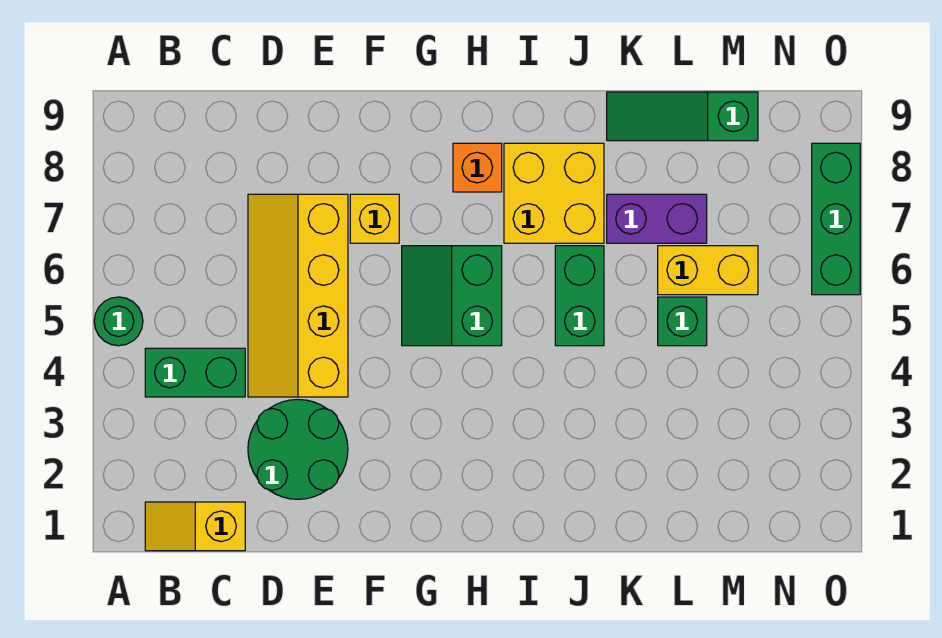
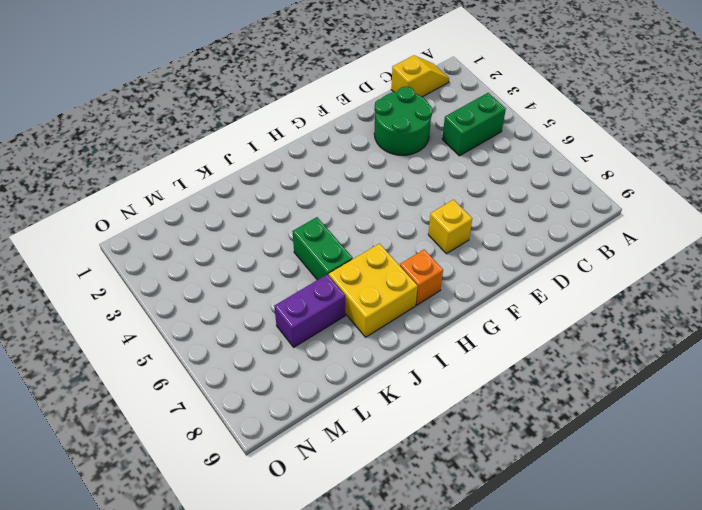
none -> green round brick A5 level 1
none -> yellow slope D4:E7 level 1 top E
none -> green slope G5:H6 level 1 top H

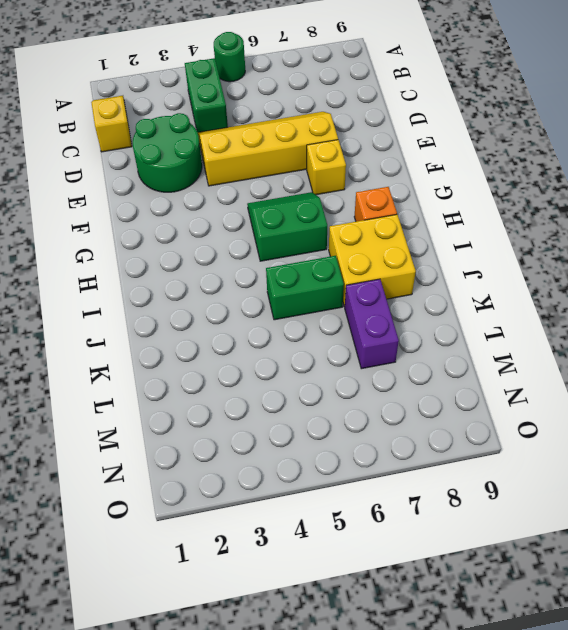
none -> green slope K9:M9 level 1 top M
none -> green brick L5 level 1
none -> yellow brick L6:M6 level 1

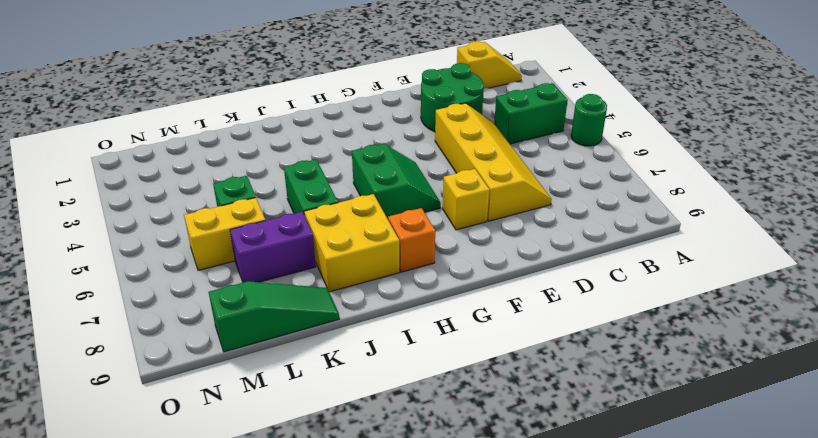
none -> green brick O6:O8 level 1

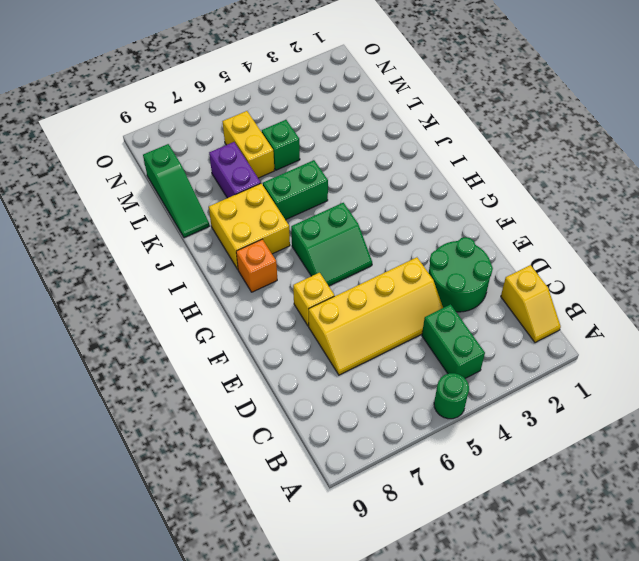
none -> green brick O6:O8 level 1

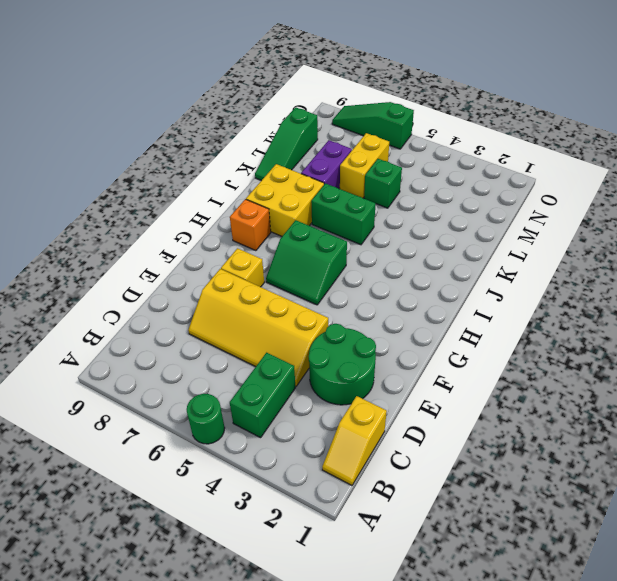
green slope O6:O8 level 1 top 6 -> green brick O6:O8 level 1

